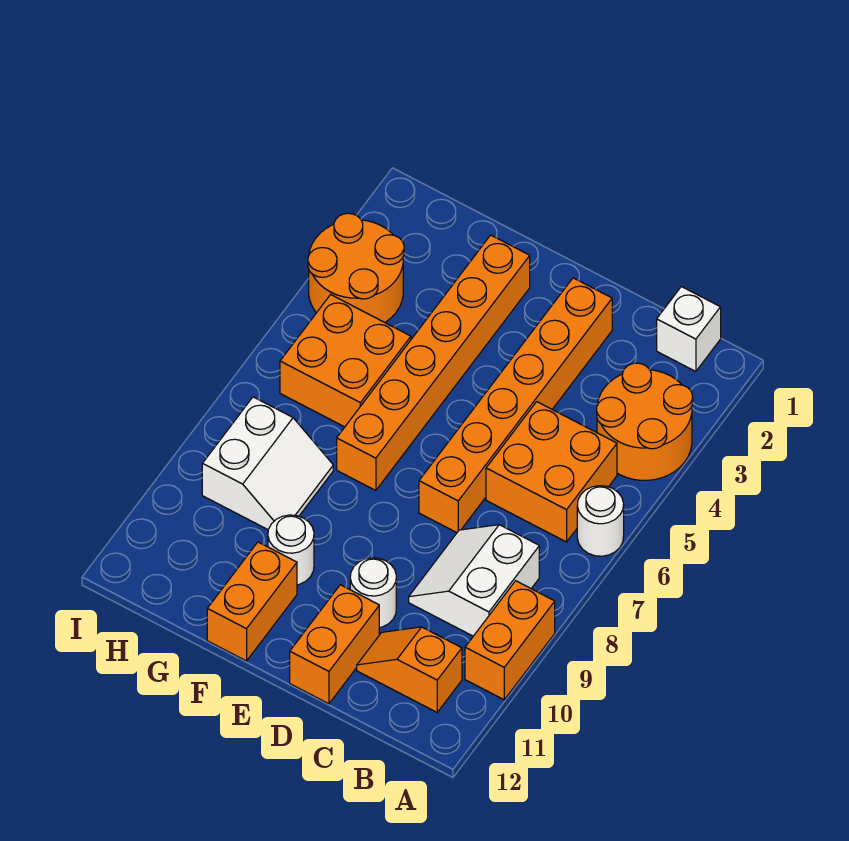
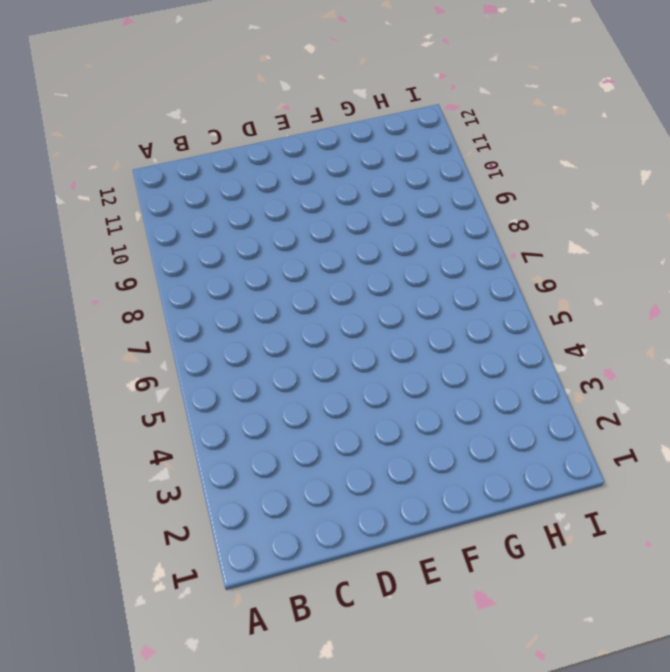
none -> orange round brick A3:B4 level 1
none -> white round brick A6 level 1
none -> orange brick A9:A10 level 1

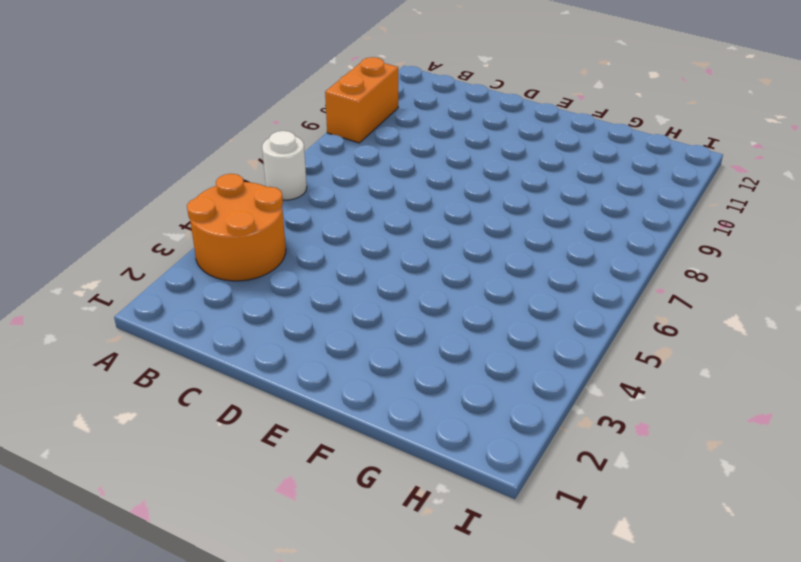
none -> white brick B1 level 1
none -> orange brick B5:C6 level 1
none -> white slope B8:C9 level 1 top B

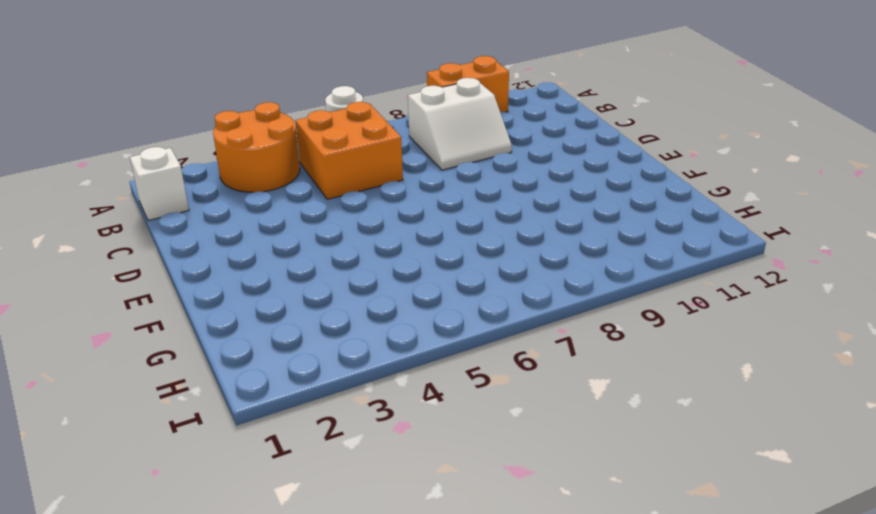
none -> orange slope B11:C11 level 1 top B
none -> orange brick D2:D7 level 1
none -> white round brick D10 level 1

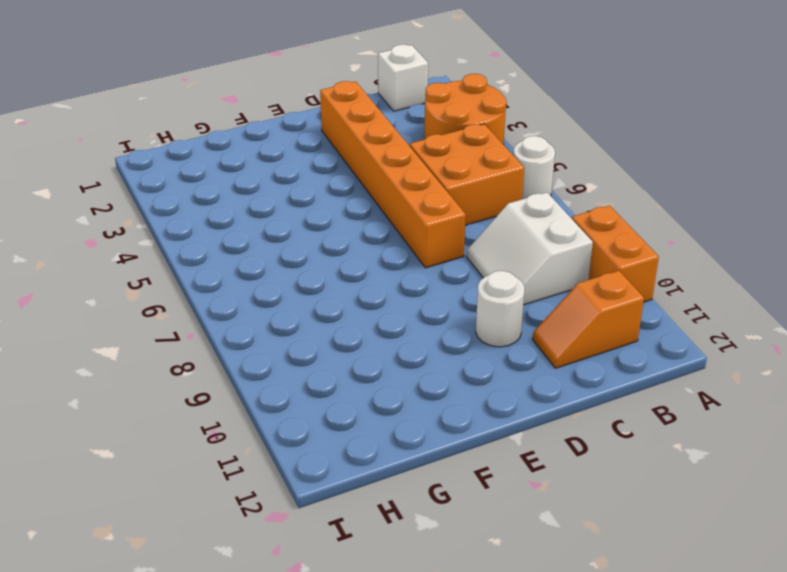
none -> orange brick D11:D12 level 1
none -> orange brick F2:F7 level 1
none -> white round brick F10 level 1

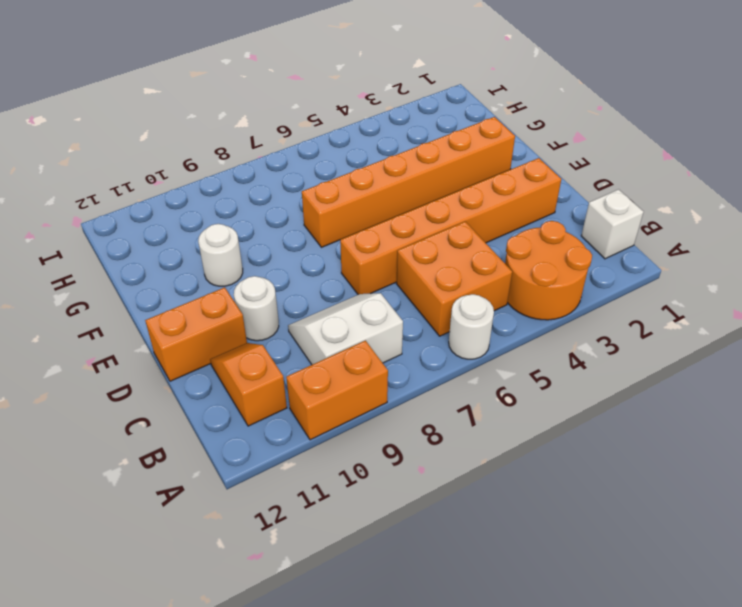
none -> orange brick F11:F12 level 1
none -> orange brick G5:H6 level 1
none -> white slope G8:H9 level 1 top H

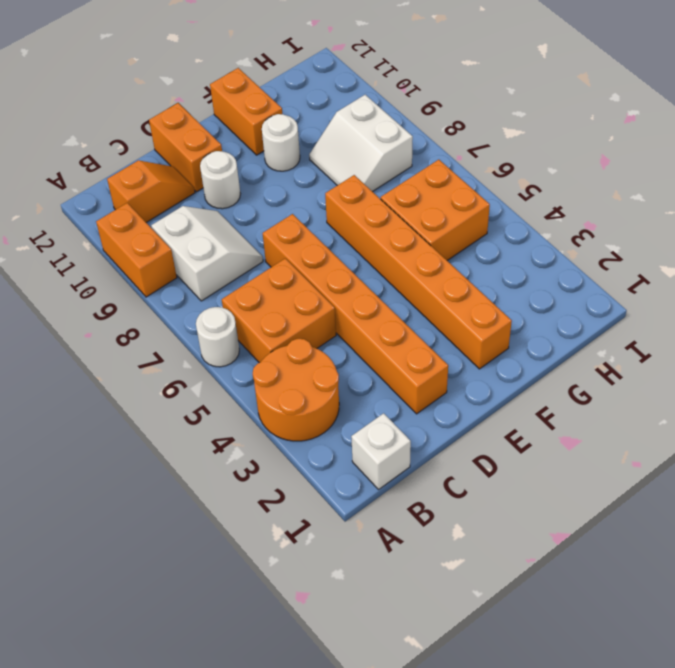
none -> orange round brick H3:I4 level 1

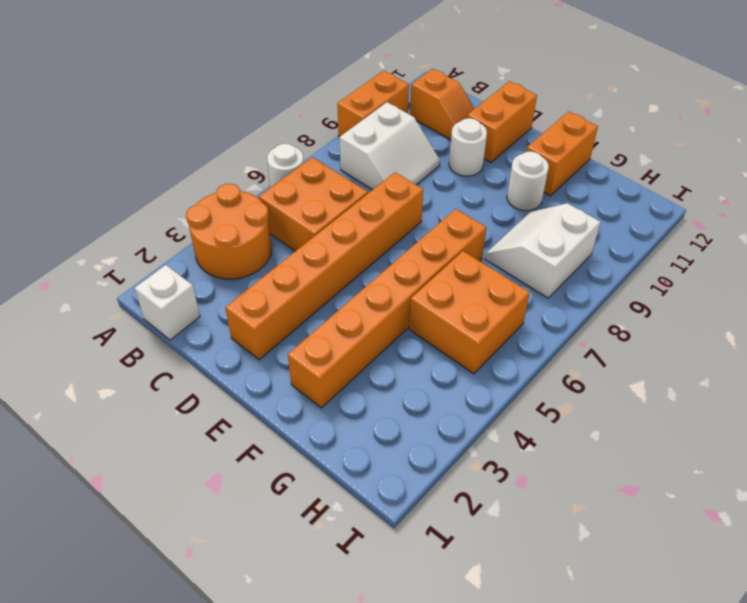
none -> orange round brick H3:I4 level 1

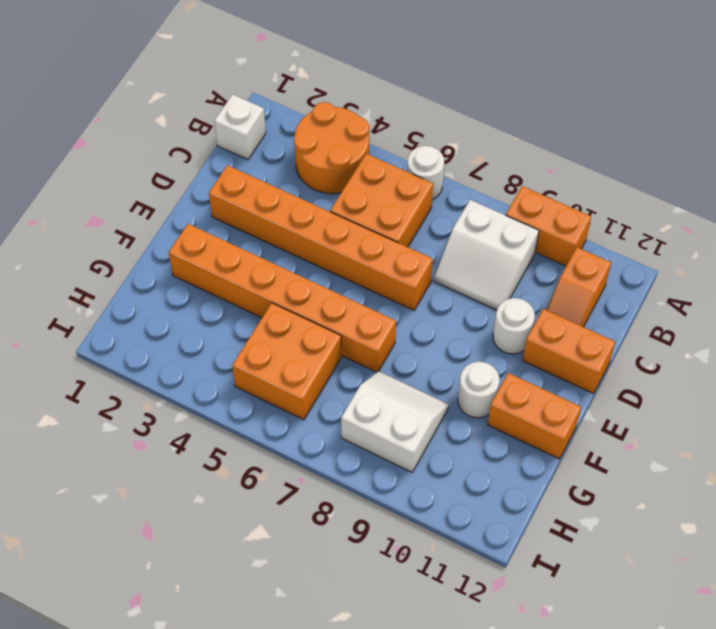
none -> orange round brick H3:I4 level 1

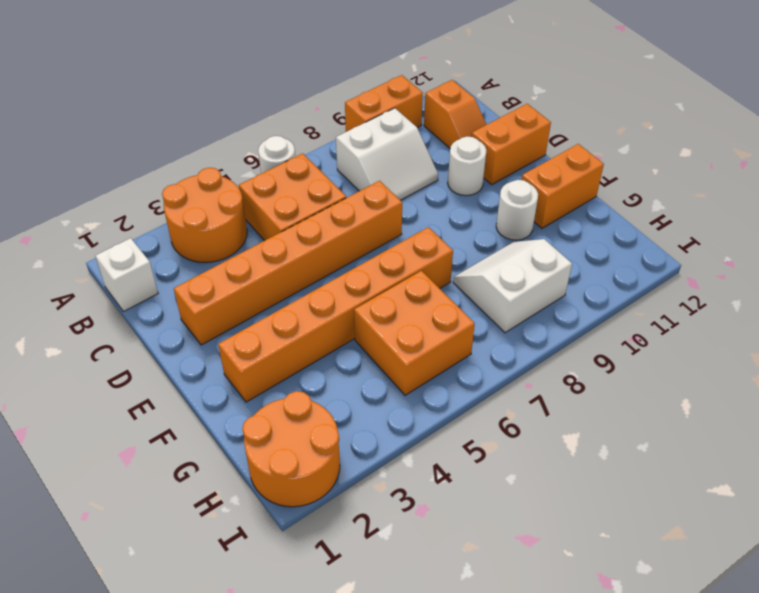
orange round brick H1:I2 level 1 -> orange round brick H3:I4 level 1

